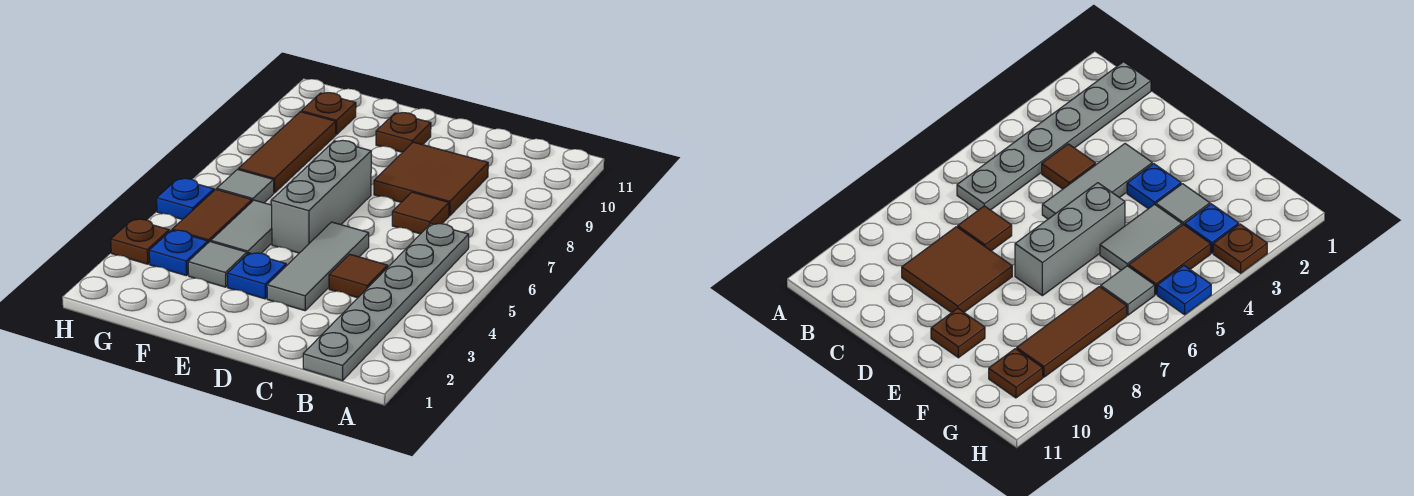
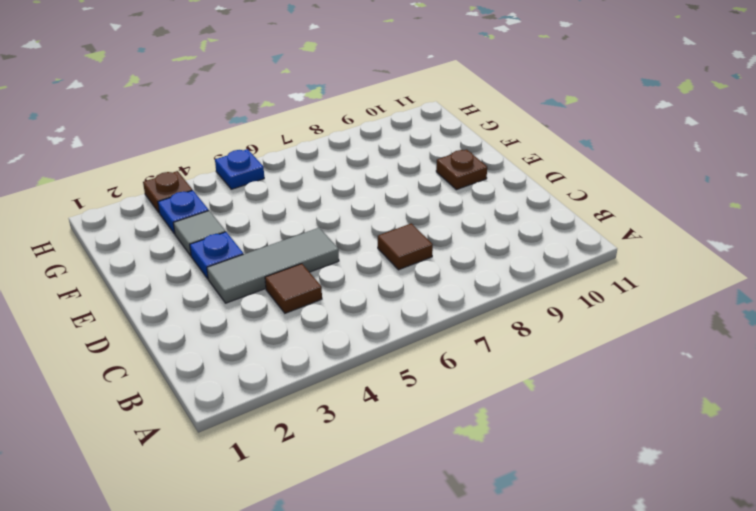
none -> grey plate B1:B6 level 1
none -> brown tile C8:D9 level 1
none -> grey brick E5:E7 level 1

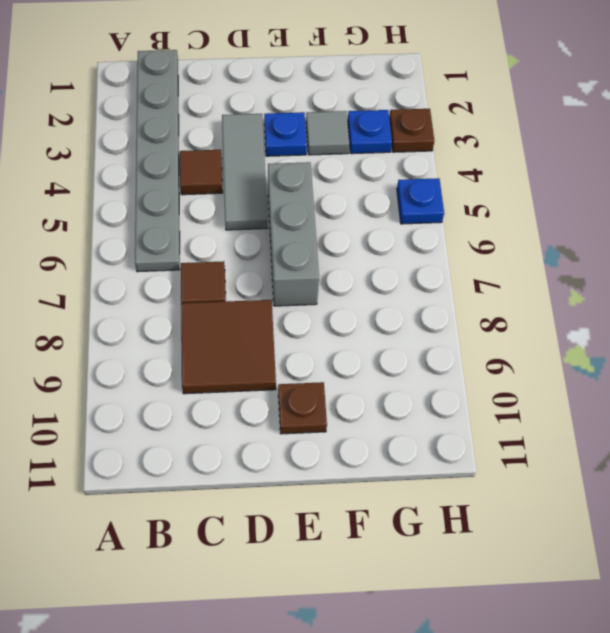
none -> grey tile F4:F5 level 1
none -> brown tile G4:G5 level 1
none -> grey tile G6 level 1

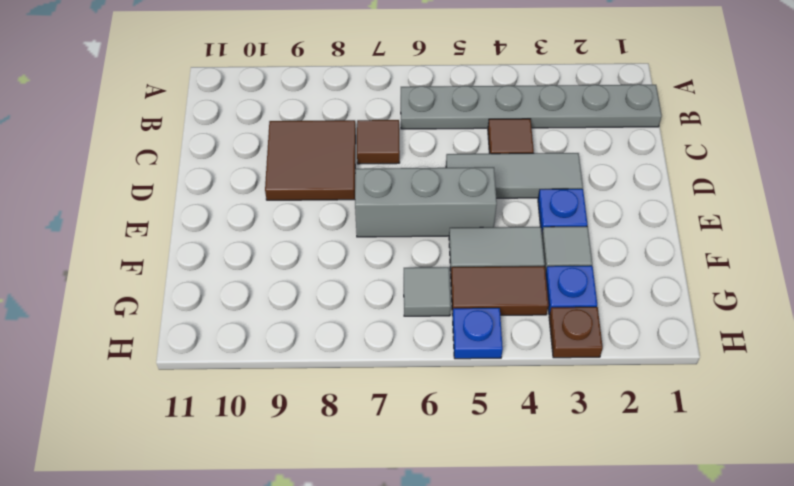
none -> brown plate E10 level 1
none -> brown tile G7:G9 level 1
none -> brown plate G10 level 1

